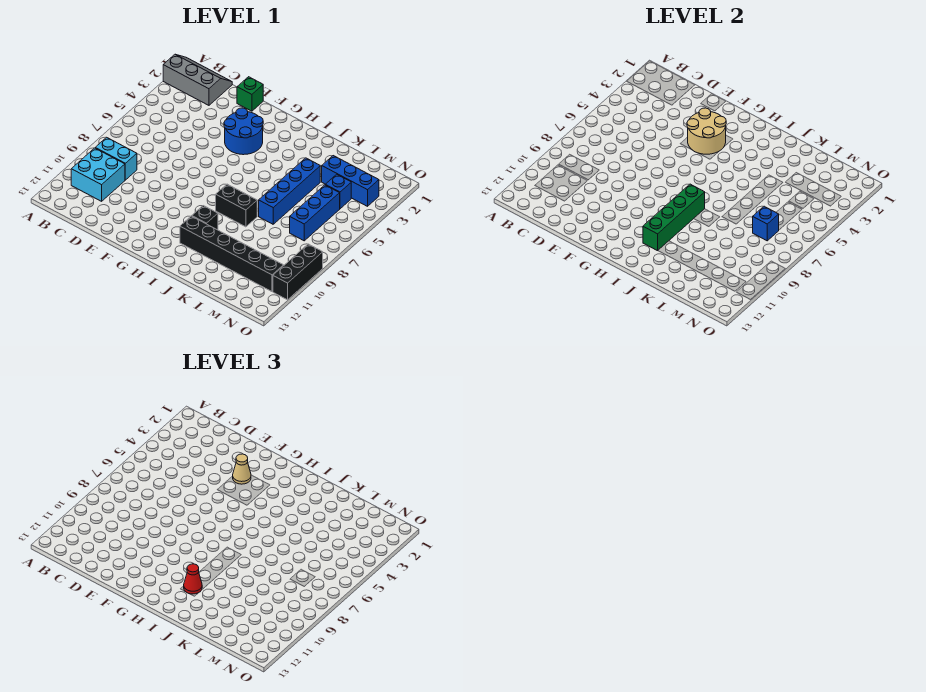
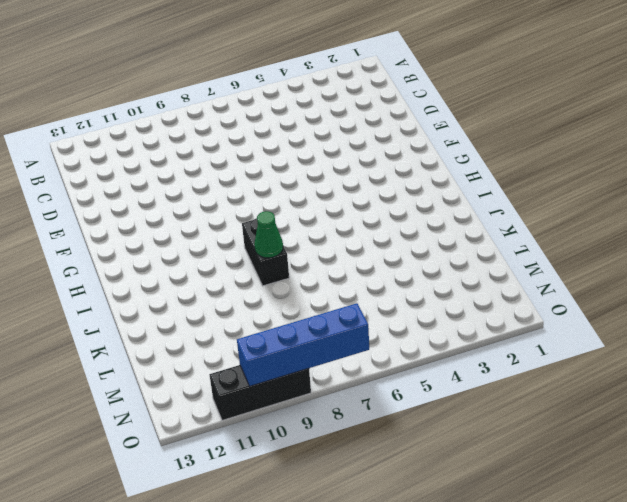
green cone J8 level 2 -> none
blue brick O7:O10 level 2 -> blue brick K4:K7 level 1
none -> grey slope A1:C2 level 1 top 2
none -> cyan brick B9:C9 level 1
none -> cyan brick B10:C11 level 1

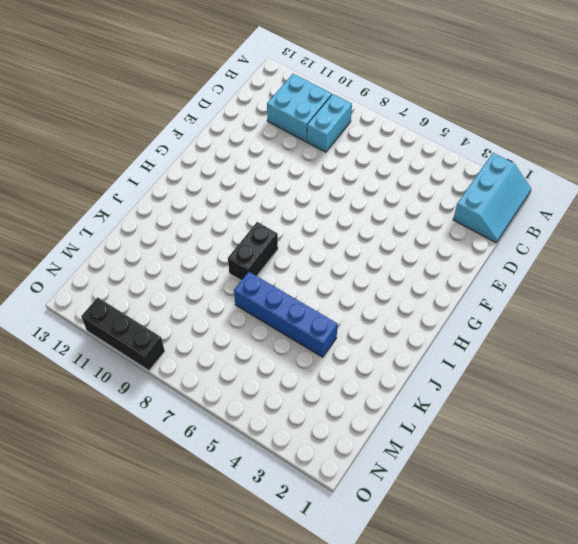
cyan slope A1:C2 level 1 top 2 -> grey slope A1:C2 level 1 top 2
none -> green brick E1 level 1
none -> blue round brick F3:G4 level 1
none -> black brick I10 level 1

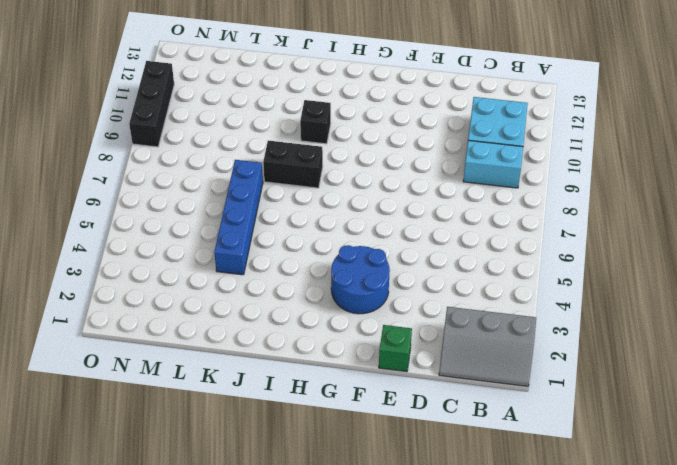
none -> black brick I11:N11 level 1
none -> blue brick L3:N3 level 1
none -> blue brick M4 level 1

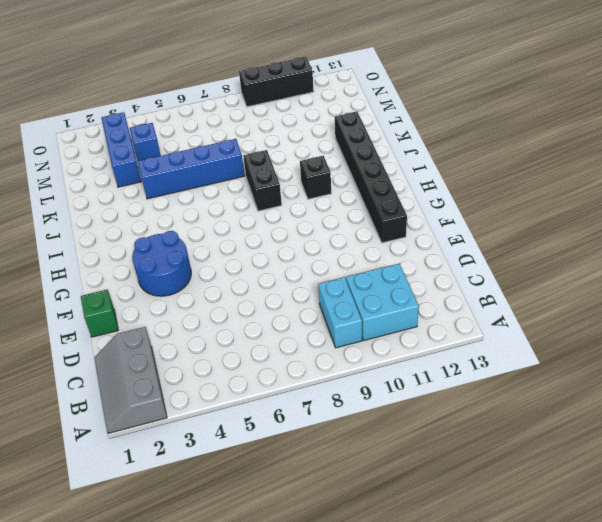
black brick F12:K12 level 1 -> black brick I11:N11 level 1
none -> blue brick M5:M7 level 1
none -> tan round brick F3:G4 level 2
none -> green brick I8:I11 level 2

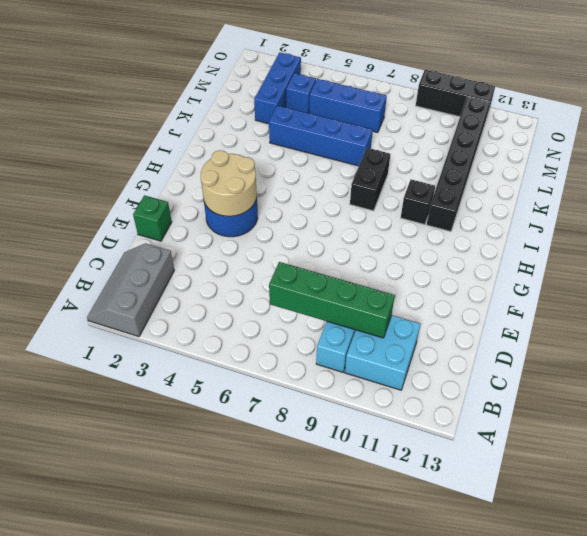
green brick C7:C10 level 2 -> green brick I8:I11 level 2
none -> blue brick M7 level 2
none -> tan cone F3 level 3
none -> red cone I11 level 3

